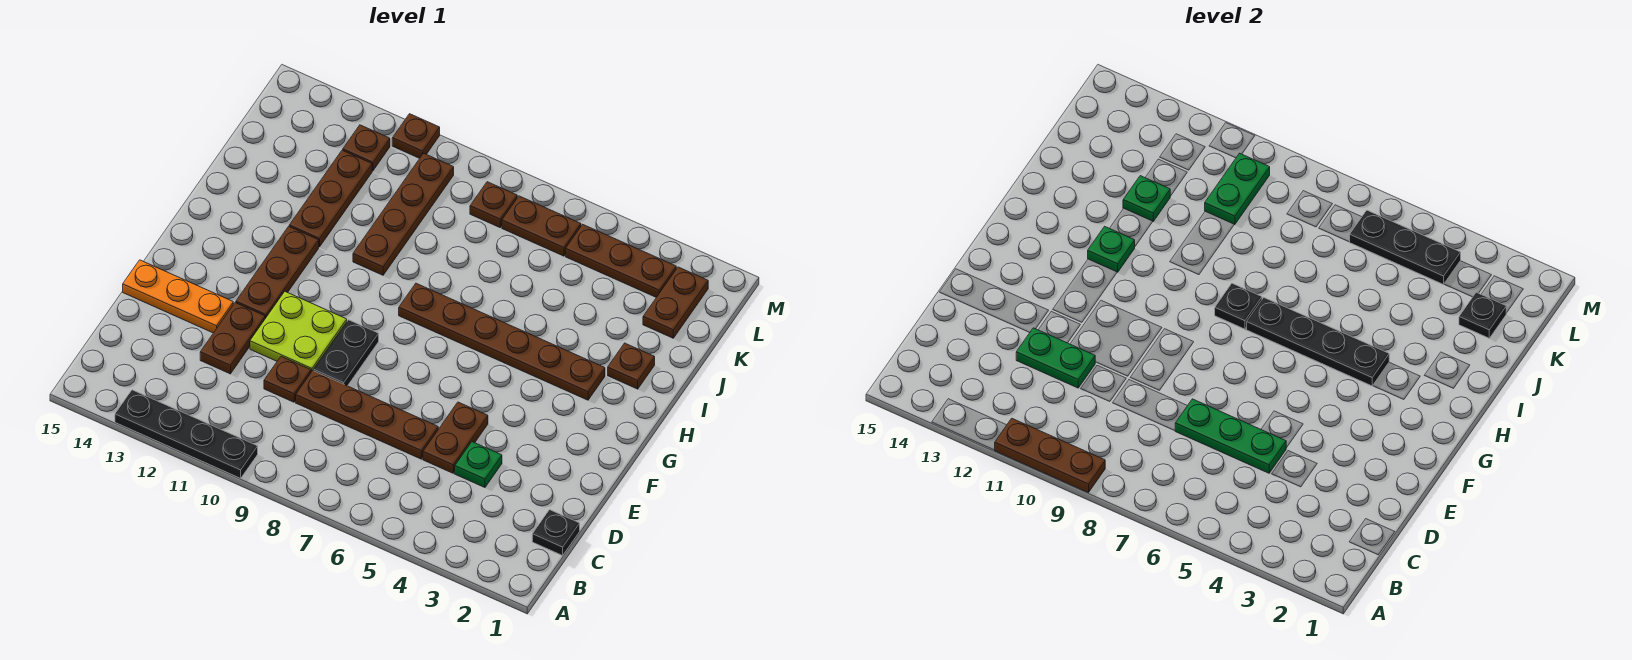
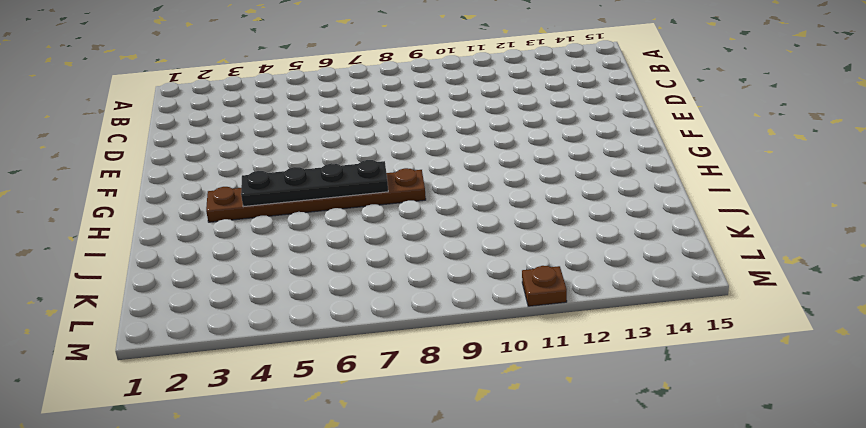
none -> black plate A10:A13 level 1
none -> black plate C1 level 1
none -> green plate D4 level 1
none -> brown plate D5:E5 level 1

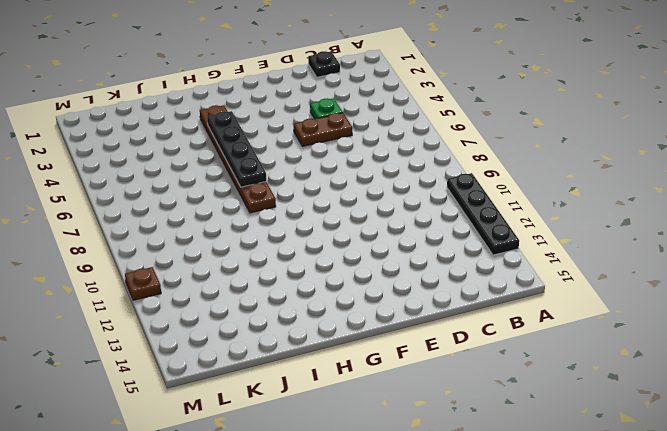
none -> brown plate D6:D9 level 1
none -> brown plate D10 level 1
none -> brown plate D12:E12 level 1
none -> black plate E9:F9 level 1

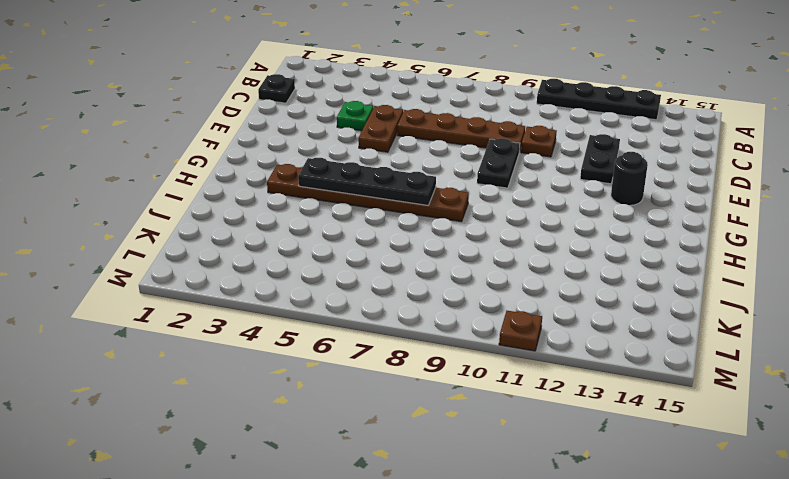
black plate D12:E12 level 1 -> brown plate D12:E12 level 1
black round brick F13 level 1 -> none
none -> lime plate E10:F11 level 1
none -> orange plate E13:E15 level 1
none -> brown plate F12:H12 level 1
none -> brown plate I2 level 1

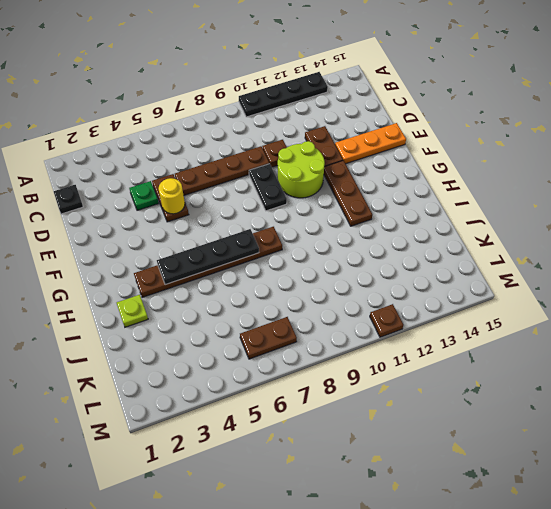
yellow round brick E5 level 2 -> none
lime round brick E10:F11 level 1 -> lime plate E10:F11 level 1
lime plate I2 level 1 -> brown plate I2 level 1
none -> brown plate I10:L10 level 1
none -> brown plate I12:K12 level 1
none -> brown plate K2:L2 level 1
none -> brown plate L3:L5 level 1

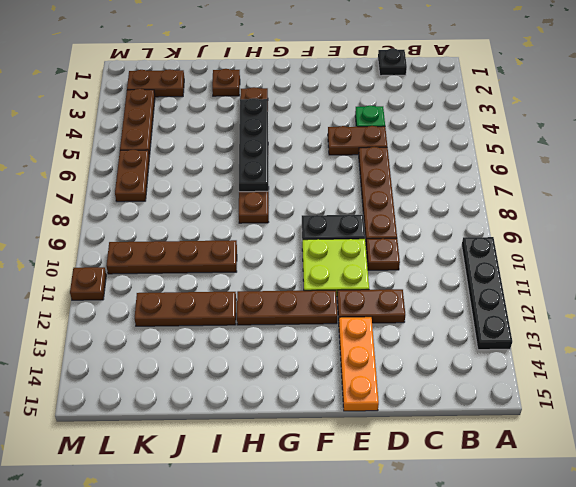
none -> brown plate L8 level 1
none -> brown plate L12 level 1
none -> brown plate A9:A11 level 2
none -> green plate D5:D7 level 2

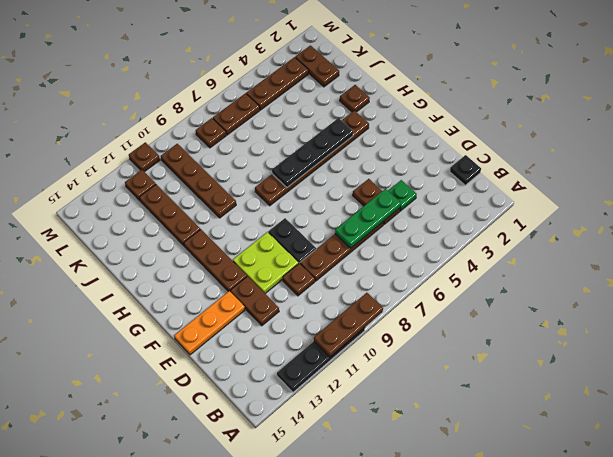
none -> green plate D11:D12 level 2
none -> black plate H8 level 2
none -> green plate H12 level 2
none -> green plate J12 level 2

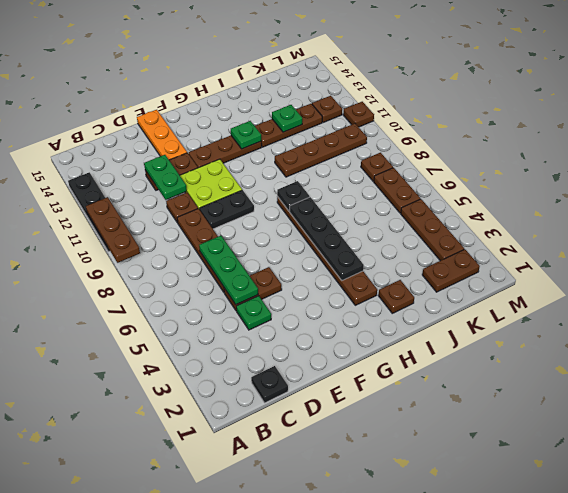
none -> black plate K2 level 2
none -> green plate K10:L10 level 2
none -> black plate L4:L6 level 2

